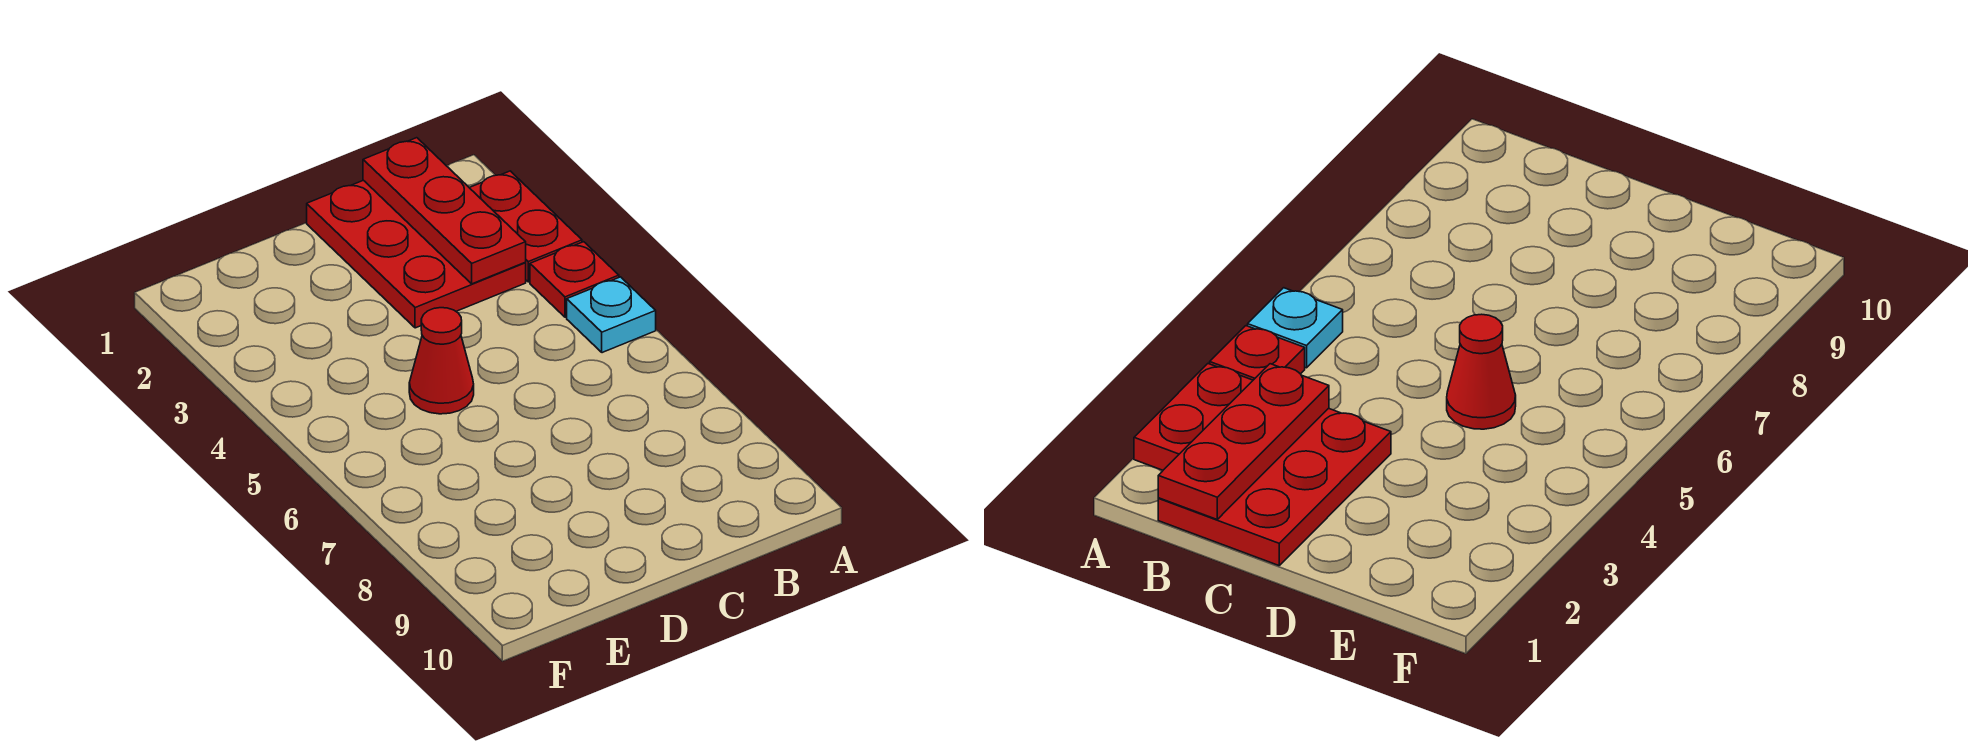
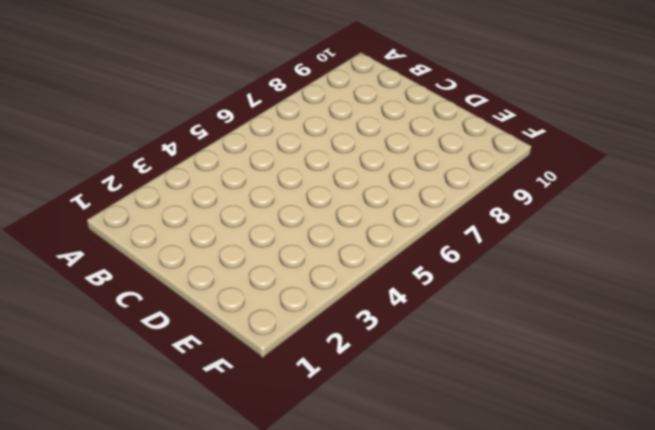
none -> red plate A2:A3 level 1
none -> red plate A4 level 1

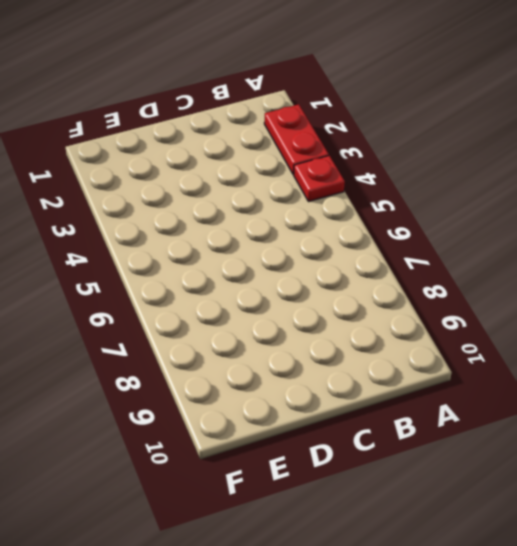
none -> cyan plate A5 level 1
none -> red plate B1:C3 level 1

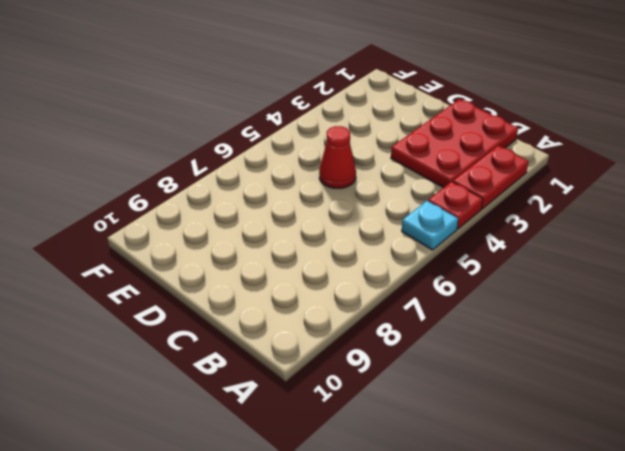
none -> red plate B1:B3 level 2

